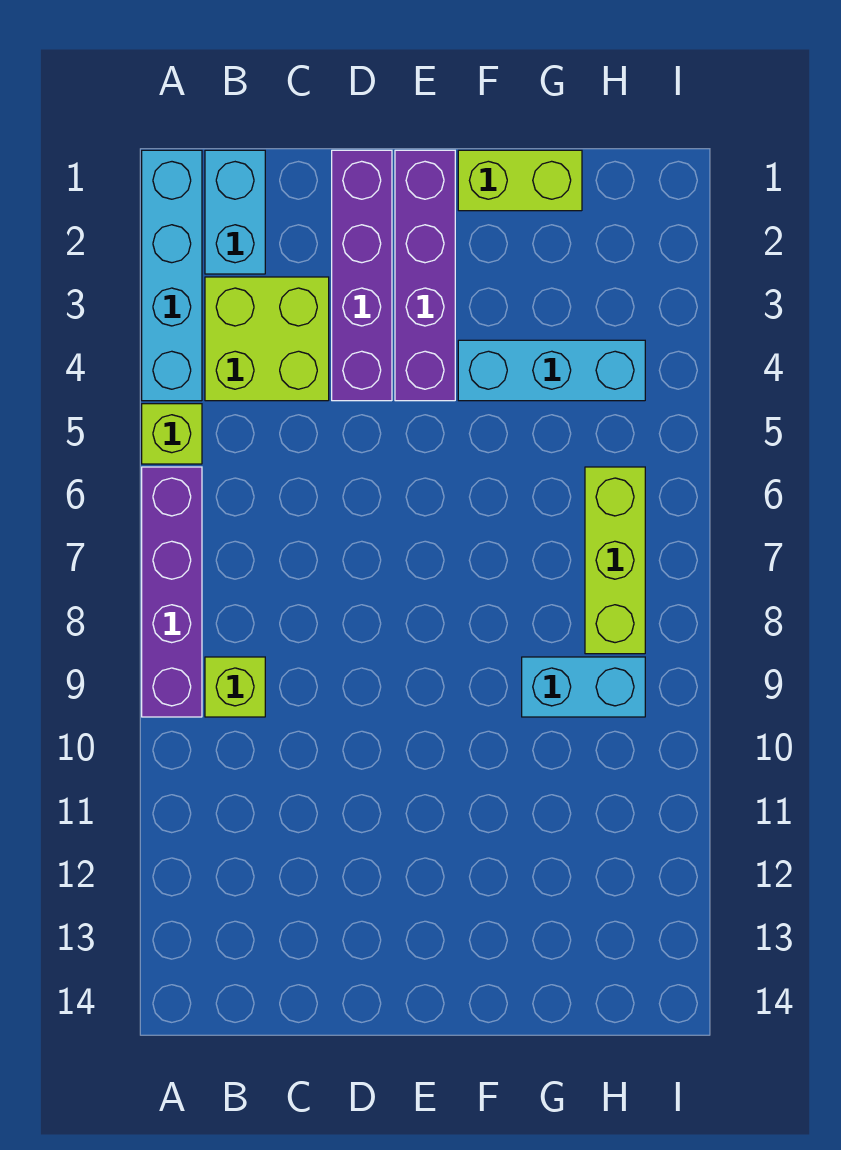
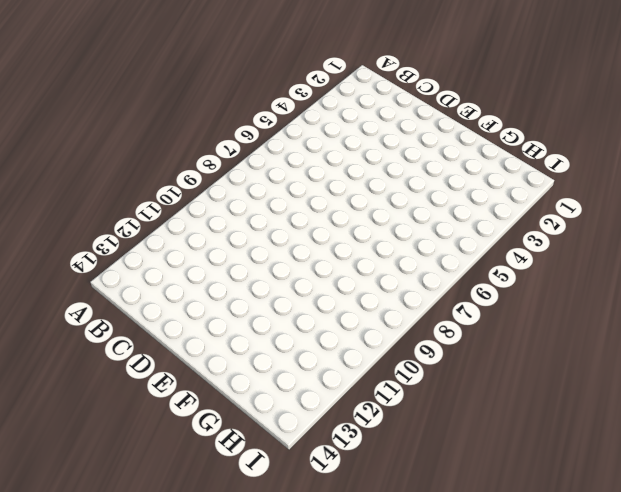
none -> cyan brick A1:A4 level 1
none -> lime brick A5 level 1
none -> purple brick A6:A9 level 1

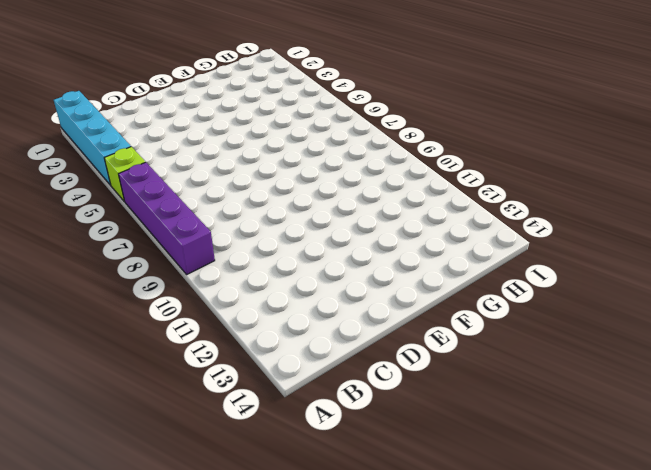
none -> cyan brick B1:B2 level 1
none -> lime brick B3:C4 level 1
none -> lime brick B9 level 1

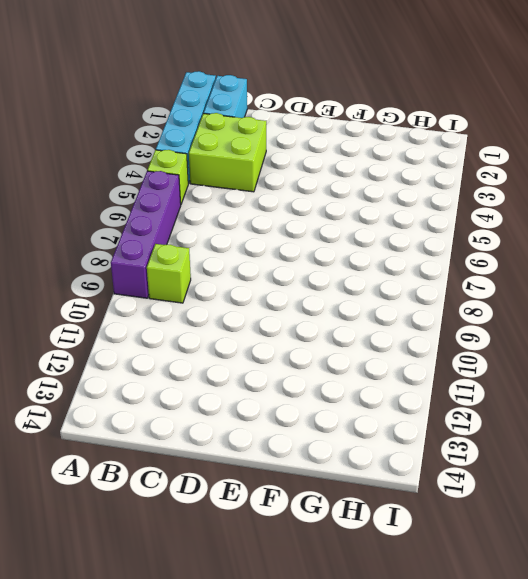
none -> purple brick D1:D4 level 1
none -> purple brick E1:E4 level 1
none -> lime brick F1:G1 level 1

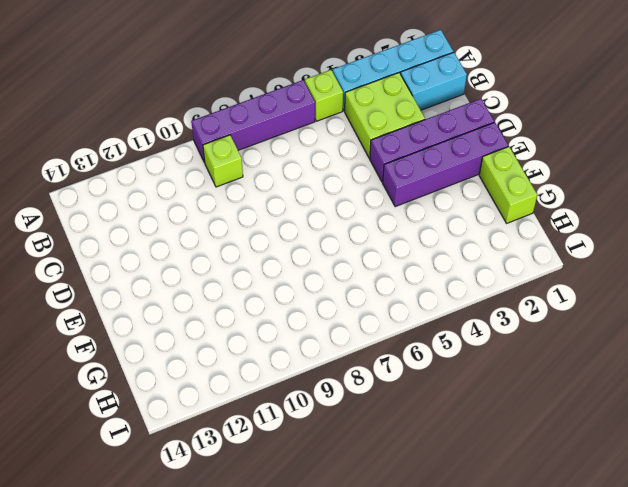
none -> cyan brick F4:H4 level 1
none -> cyan brick G9:H9 level 1
none -> lime brick H6:H8 level 1

